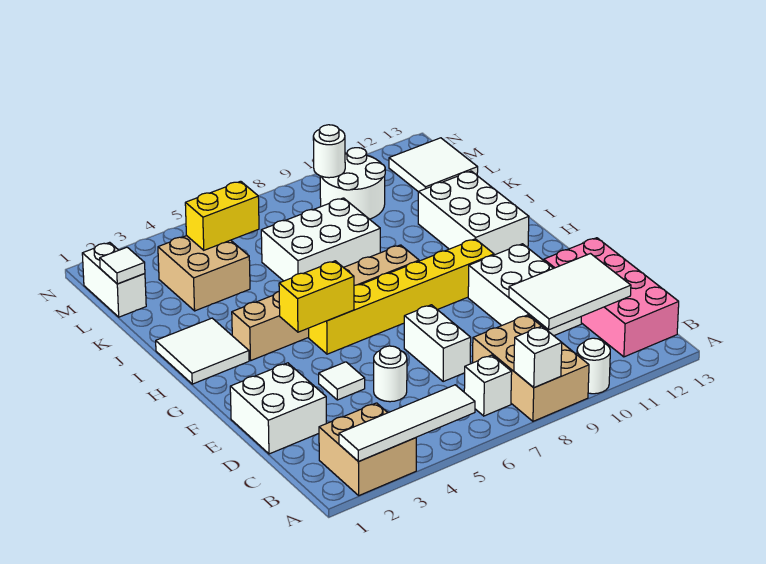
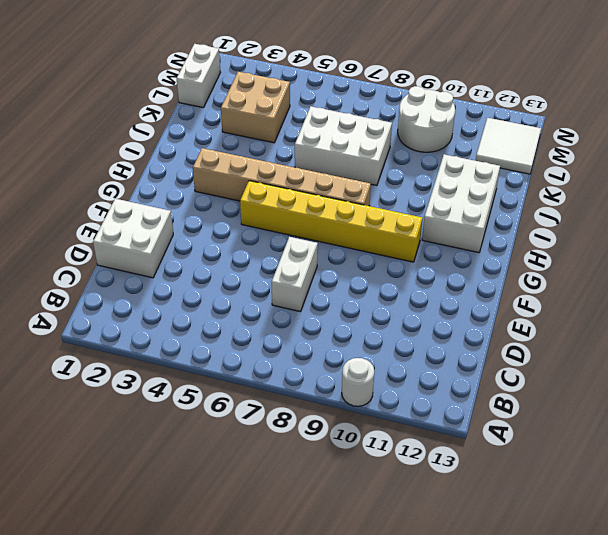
none -> tan brick A2:B3 level 1
none -> tan brick A8:C9 level 1
none -> white brick B7 level 1

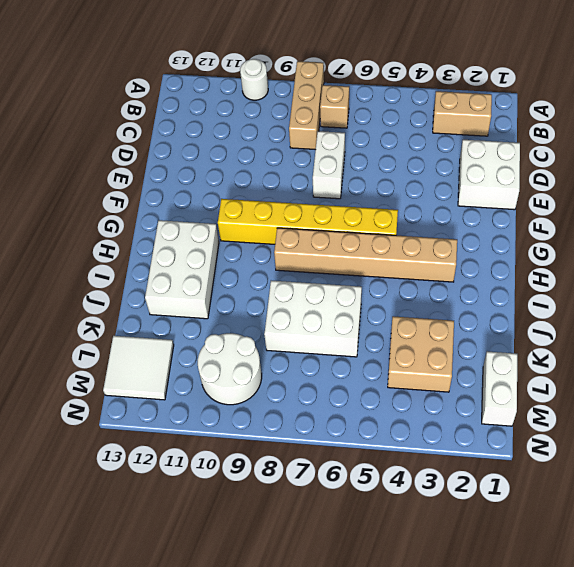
tan brick A8:C8 level 1 -> tan brick A8:C9 level 1
tan brick B2:B3 level 1 -> tan brick A2:B3 level 1
tan brick B7 level 1 -> white brick B7 level 1
none -> pink brick B12:E13 level 1
none -> white round brick D5 level 1
none -> white brick D10:F11 level 1

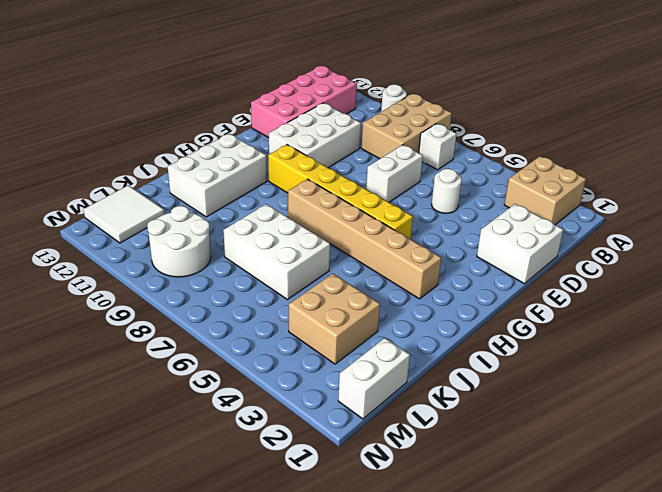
none -> white tile E4 level 1
none -> white tile H1:I2 level 1
none -> white tile A2:A5 level 2

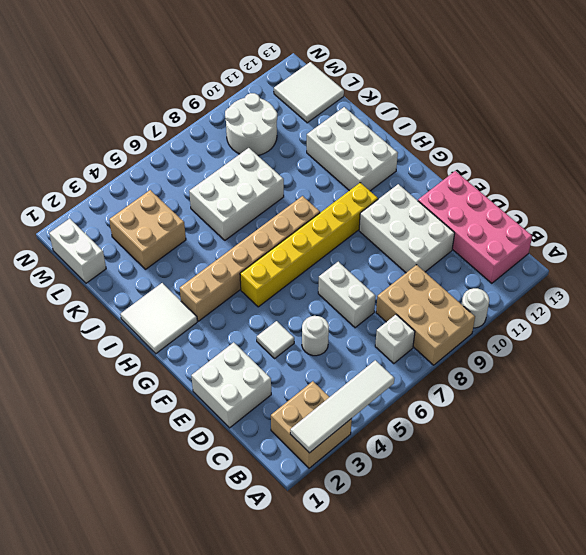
none -> white brick A8 level 2
none -> white tile C10:D12 level 2
none -> yellow brick G4:G5 level 2

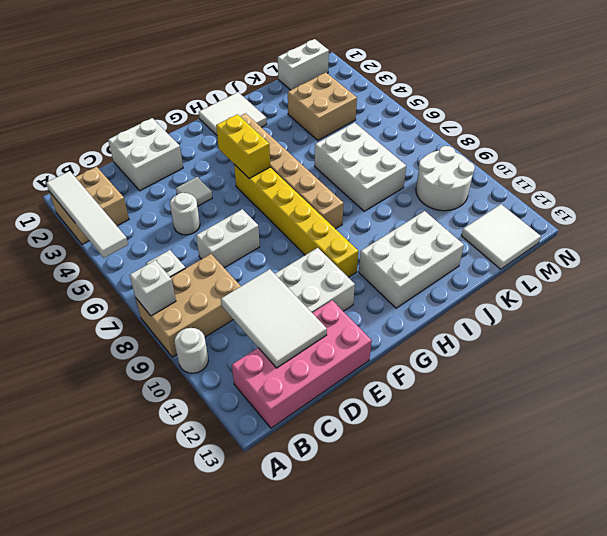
none -> white tile L1 level 2
none -> yellow brick L4:L5 level 2
none -> white round brick M9 level 2

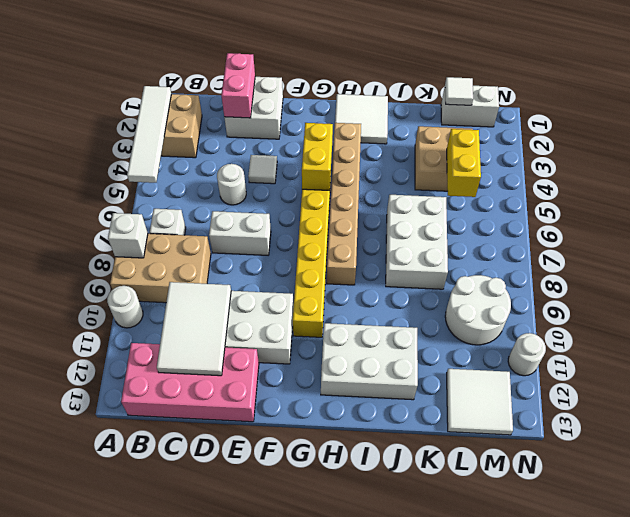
pink brick D1:D2 level 2 -> none
white round brick N11 level 1 -> white round brick M9 level 2

